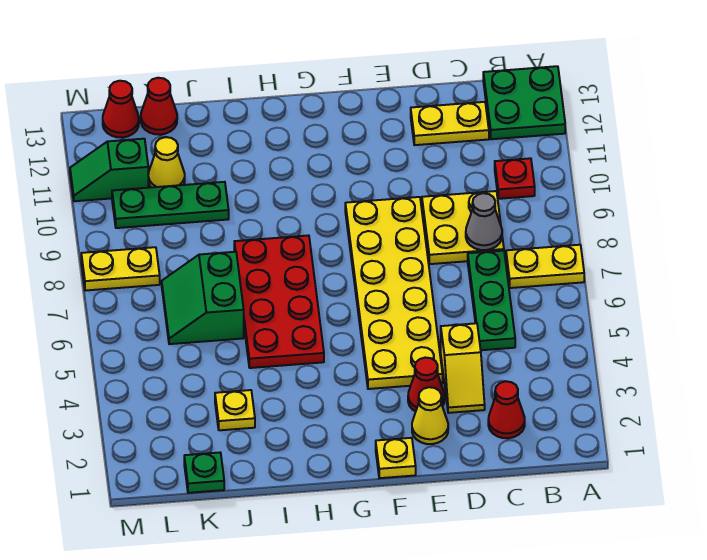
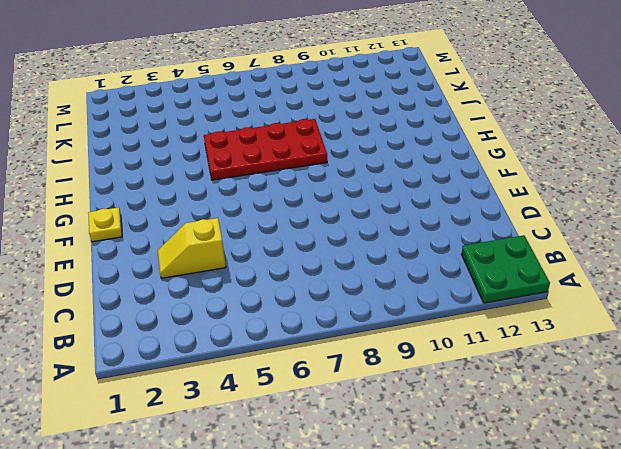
none -> yellow plate A7:B7 level 1
none -> red plate B10 level 1
none -> red cone C2 level 1

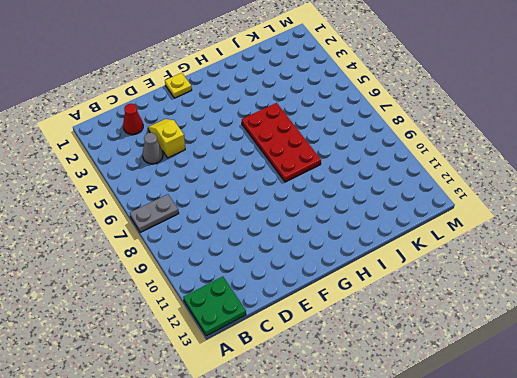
grey plate A7:B7 level 1 -> yellow plate A7:B7 level 1
grey cone C4 level 1 -> grey cone C8 level 2
none -> red plate B10 level 1
none -> green plate C5:C7 level 1
none -> yellow plate C8:D9 level 1

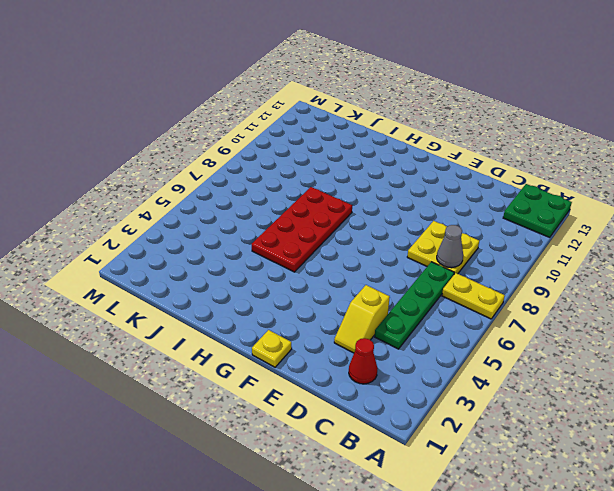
green plate C4:C7 level 1 -> green plate C5:C7 level 1
none -> red plate B10 level 1
none -> yellow plate C12:D12 level 1
none -> yellow cone E2 level 1

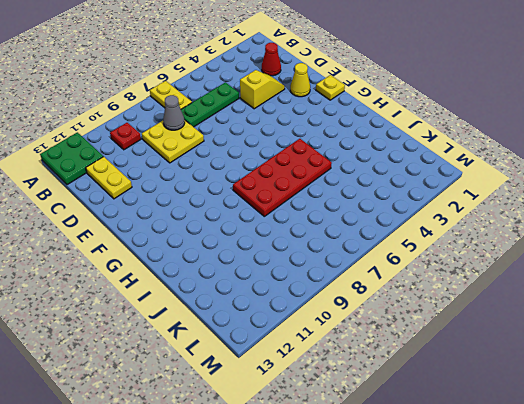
none -> red cone E3 level 1
none -> yellow plate E4:F9 level 1
none -> yellow plate J3 level 1

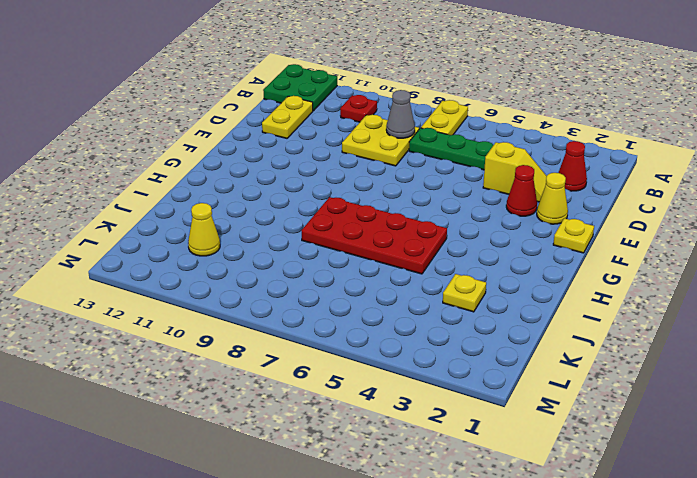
none -> yellow plate E4:F9 level 1
none -> green slope J6:K7 level 1 top J
none -> green plate J10:L10 level 1

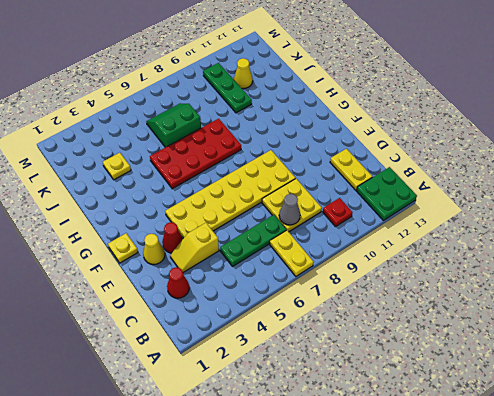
none -> green plate K1 level 1
none -> red cone K13 level 1
none -> yellow plate L8:M8 level 1

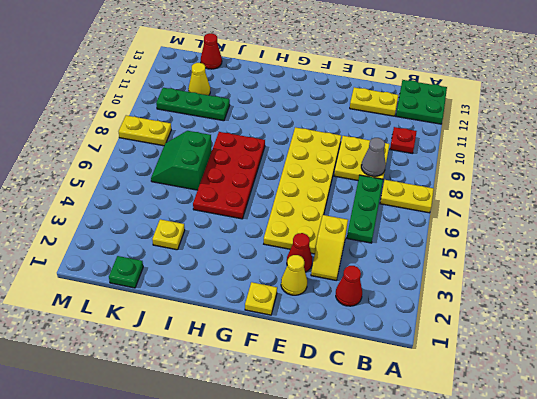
none -> green slope L11:M11 level 1 top L
none -> red cone L13 level 1

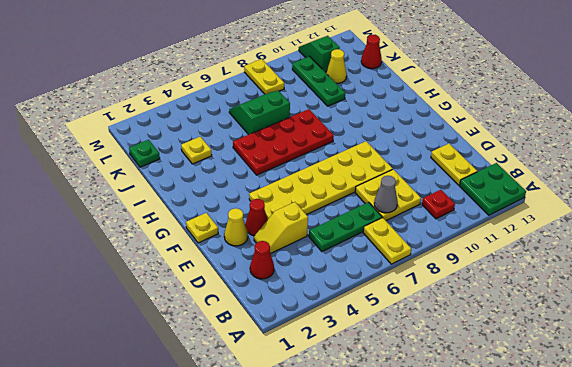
none -> red cone L13 level 1

